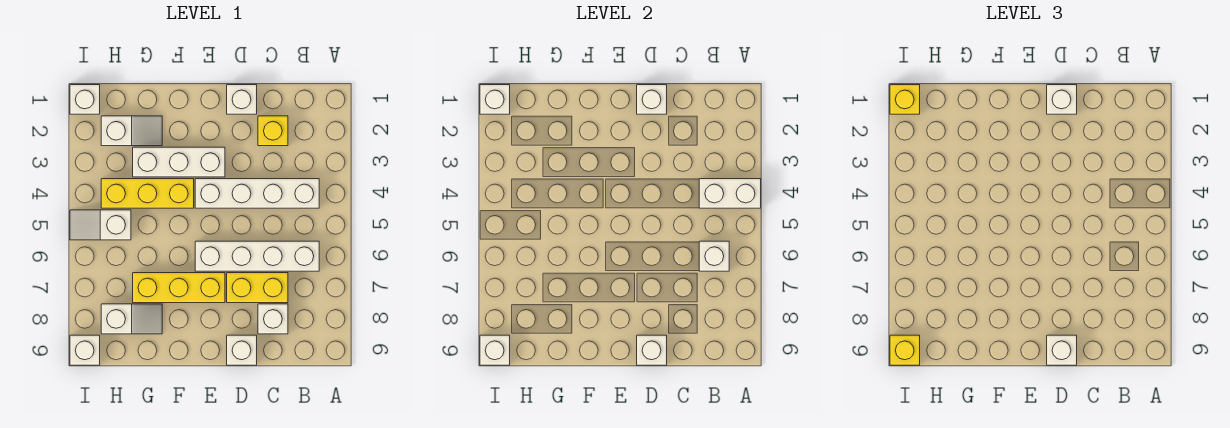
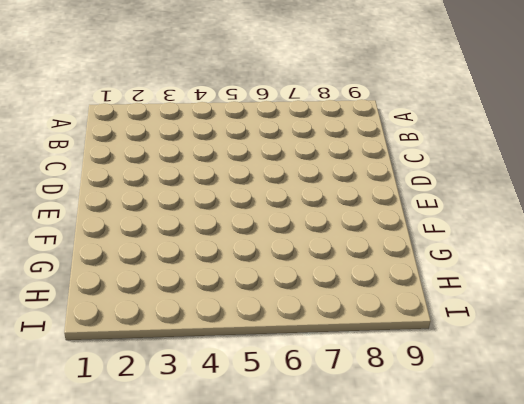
none -> white brick B4:E4 level 1
none -> white brick B6:E6 level 1
none -> yellow brick C2 level 1

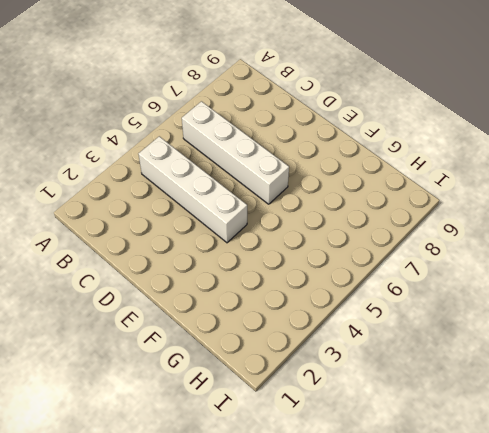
none -> yellow brick C2 level 1
none -> yellow brick C7:D7 level 1
none -> white brick C8 level 1

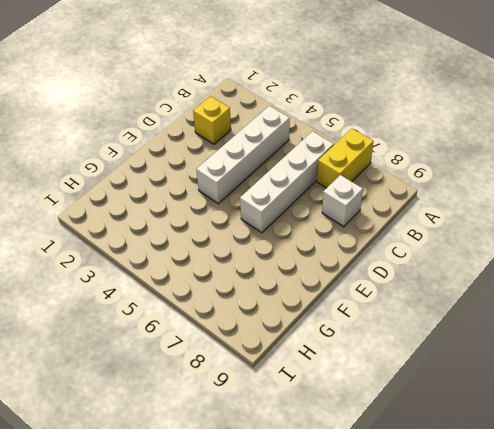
yellow brick A7:B7 level 1 -> yellow brick C7:D7 level 1
none -> white brick D1 level 1
none -> white brick D9 level 1
none -> white brick E3:G3 level 1

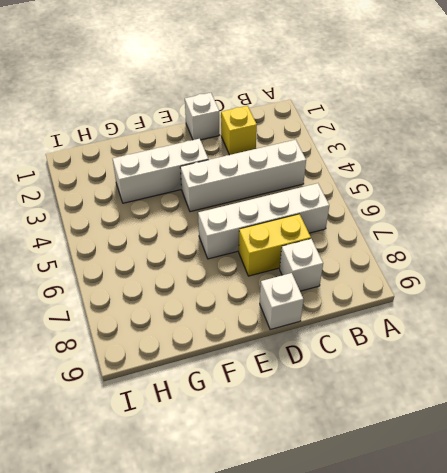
none -> yellow brick E7:G7 level 1
none -> yellow brick F4:H4 level 1
none -> white slope G2:H2 level 1 top H

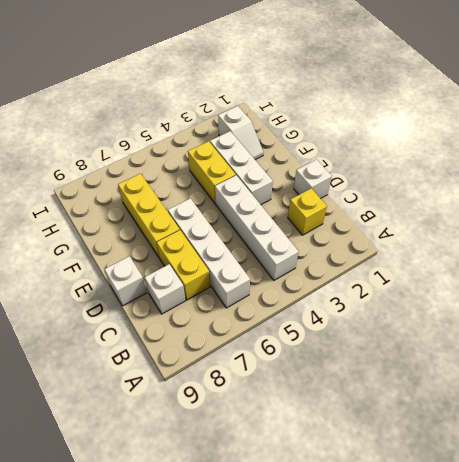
yellow brick F4:G4 level 1 -> yellow brick F4:H4 level 1
none -> white slope G8:H8 level 1 top H
none -> white slope H5:I5 level 1 top H
none -> white brick I1 level 1

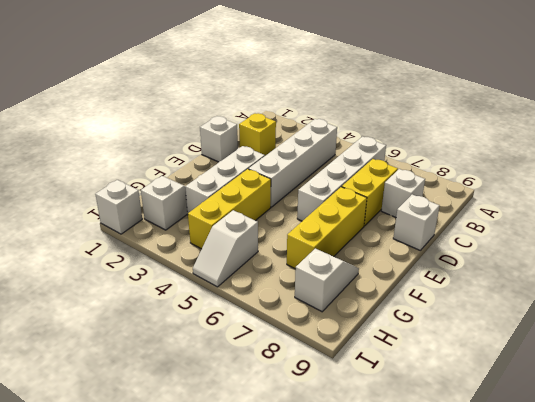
none -> white brick I9 level 1
none -> white brick A4:B4 level 2
none -> white brick B6 level 2

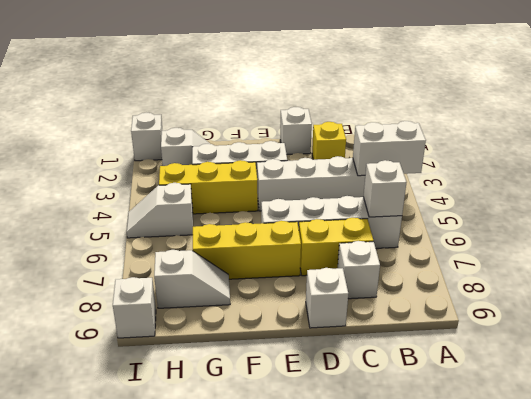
none -> white brick D1 level 2
none -> white brick D9 level 2
none -> white brick I1 level 2

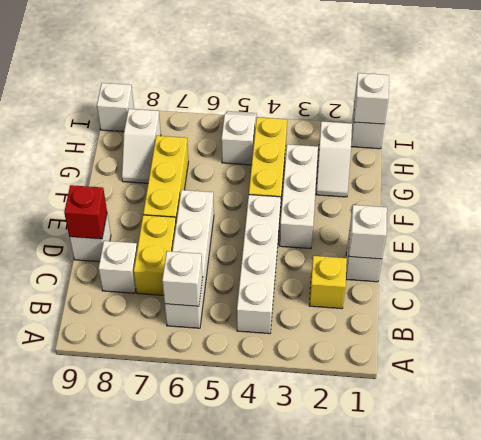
red brick D9 level 2 -> white brick D9 level 2
none -> white brick A4:B4 level 2
none -> white brick I9 level 2
none -> white brick D1 level 3

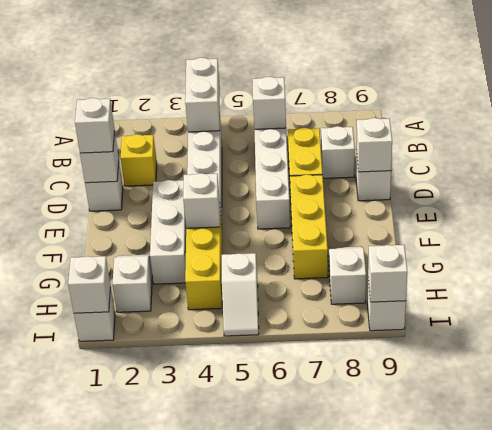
white brick F4 level 2 -> white brick D9 level 3
none -> yellow brick I1 level 3
none -> yellow brick I9 level 3

